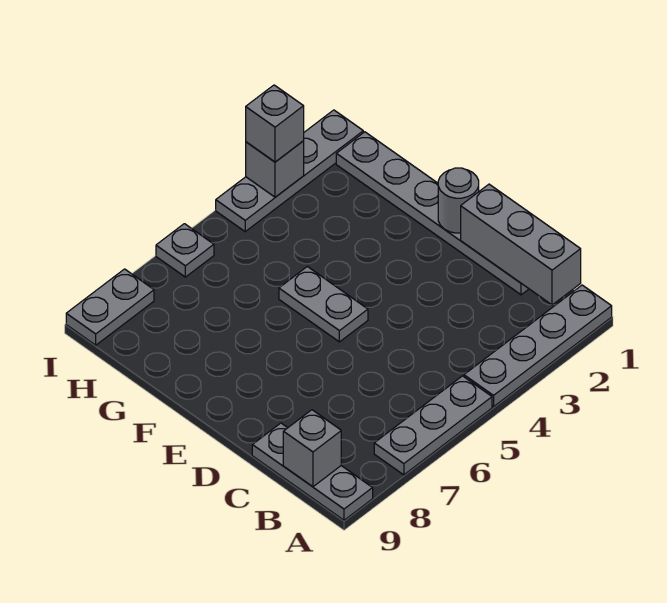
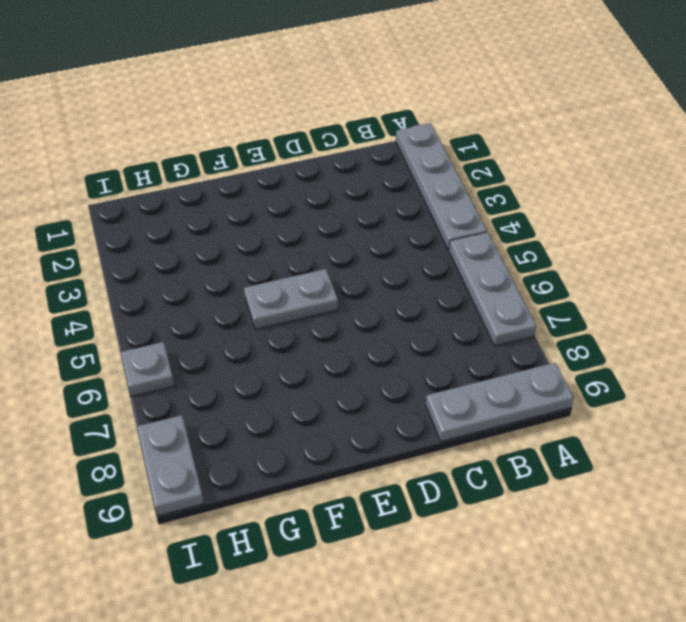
none -> grey plate C1:H1 level 1
none -> grey plate I1:I4 level 1
none -> grey brick B1:D1 level 2

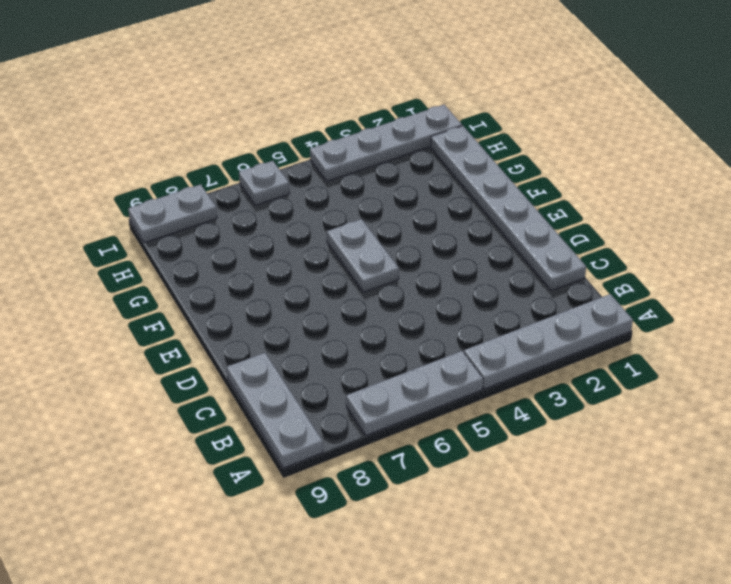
none -> grey brick B1:D1 level 2
none -> grey brick B9 level 2
none -> grey round brick E1 level 2

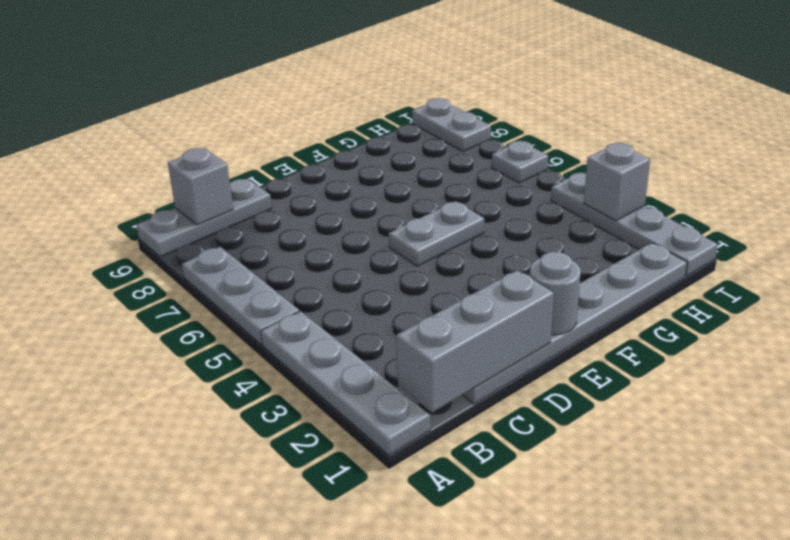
none -> grey brick I3 level 3

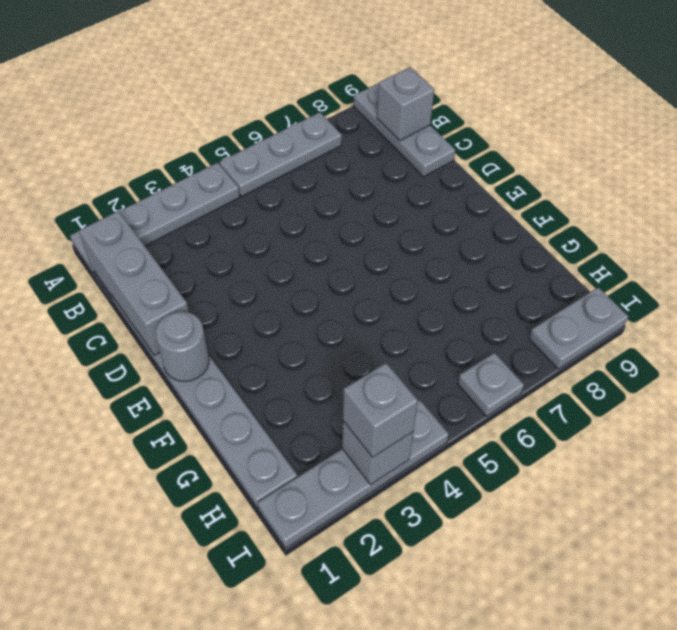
none -> grey plate E5:F5 level 1

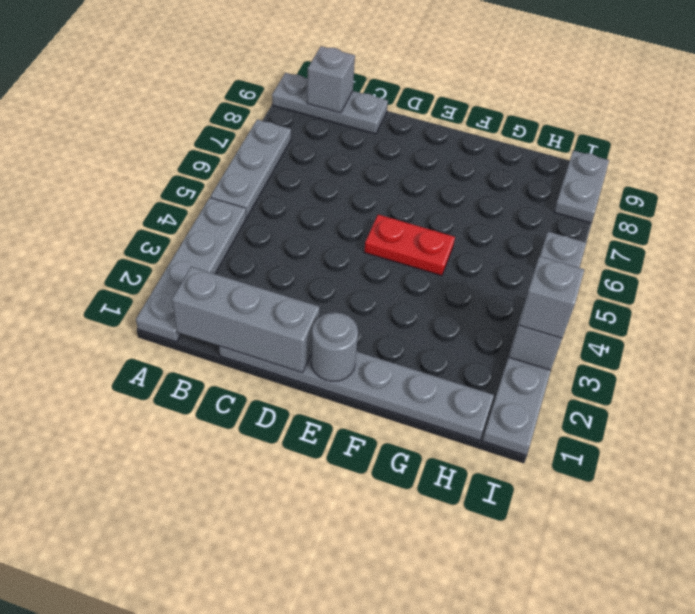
red plate E5:F5 level 1 -> grey plate E5:F5 level 1

